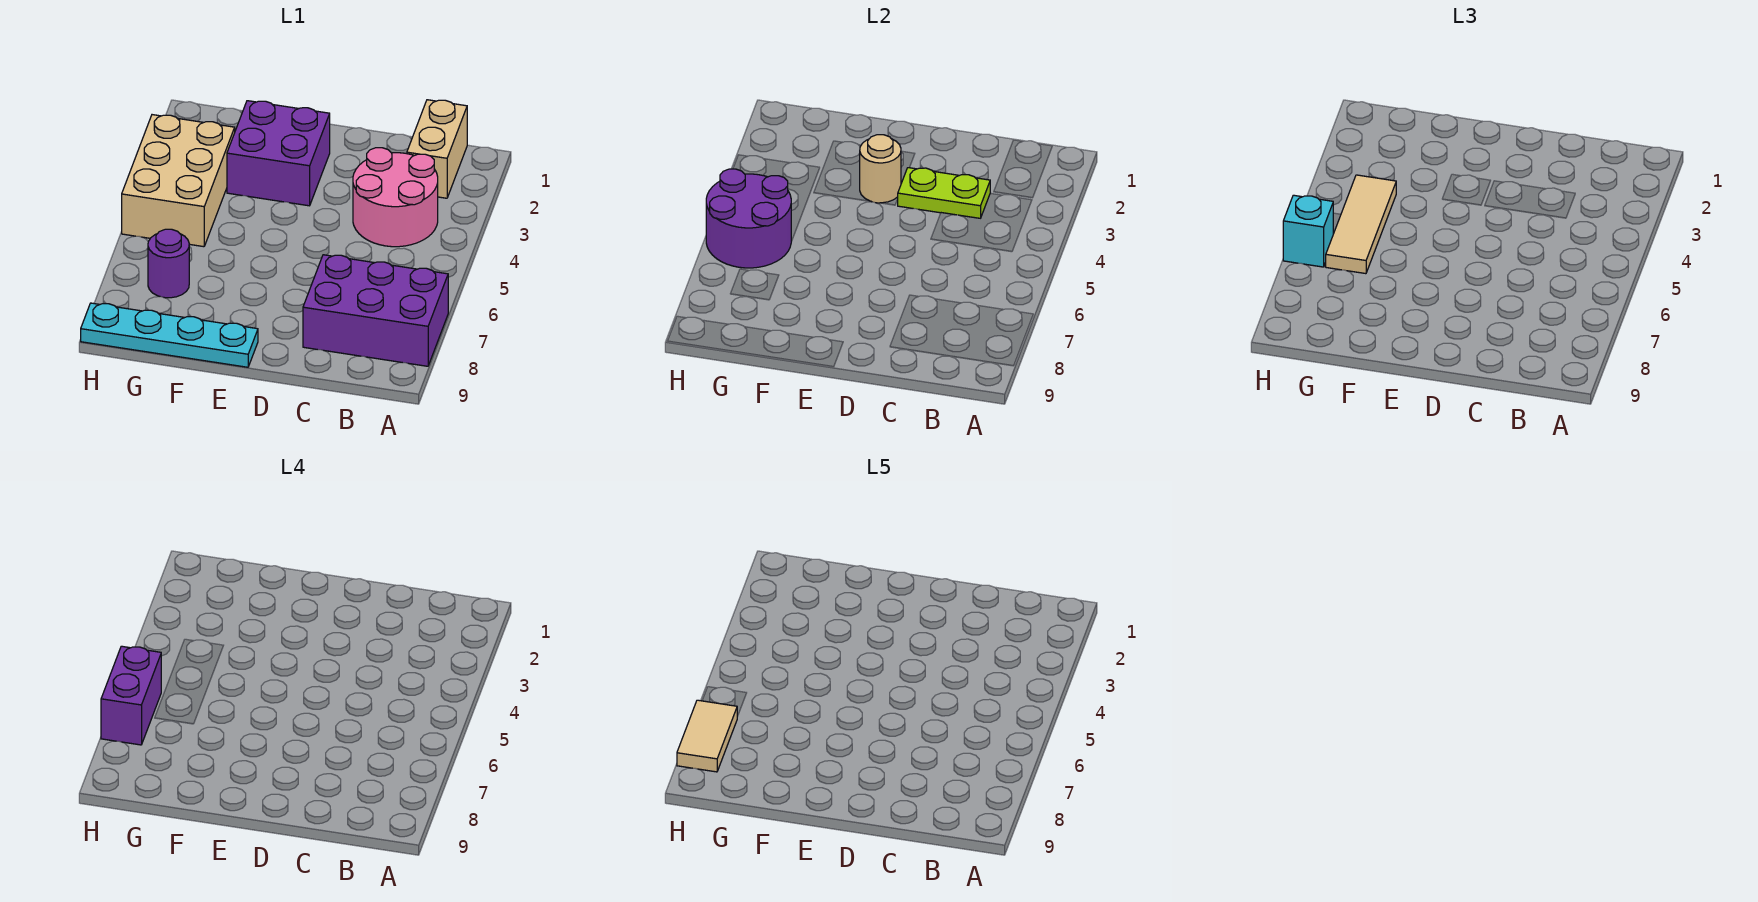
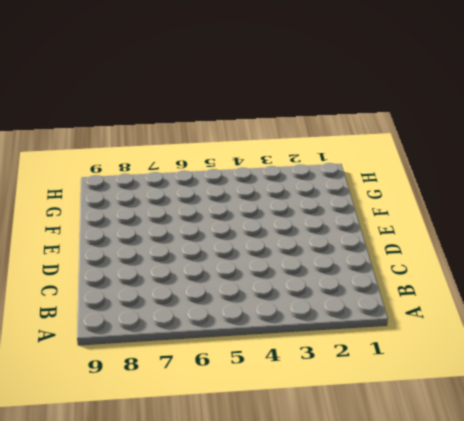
none -> purple brick A7:C8 level 1
none -> tan brick B1:B2 level 1
none -> pink round brick B3:C4 level 1

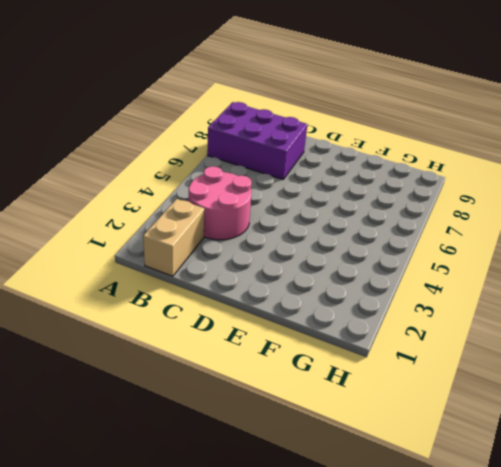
none -> purple brick E2:F3 level 1
none -> cyan plate E9:H9 level 1
none -> tan brick G3:H5 level 1

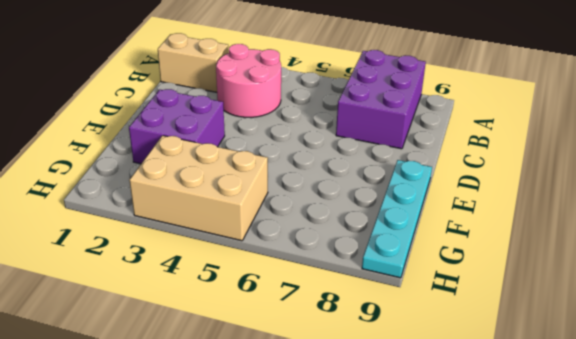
none -> purple round brick G7 level 1
none -> lime plate C3:D3 level 2
none -> tan round brick E3 level 2

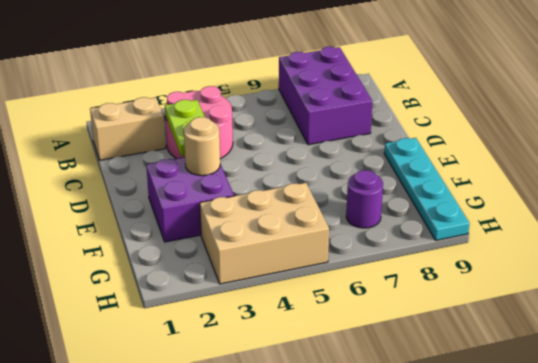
none -> purple round brick G5:H6 level 2
none -> tan tile G4:G6 level 3
none -> cyan brick H6 level 3

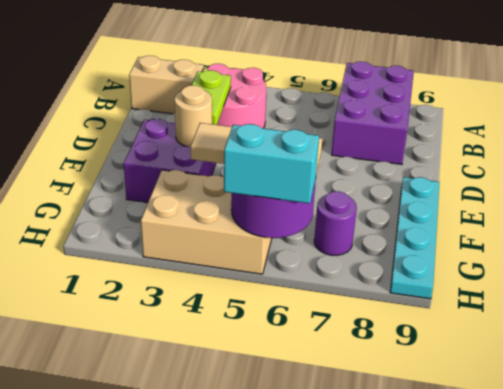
cyan brick H5:H6 level 3 -> cyan brick H6 level 3
none -> purple brick H6:H7 level 4
none -> tan tile H7:H8 level 5

